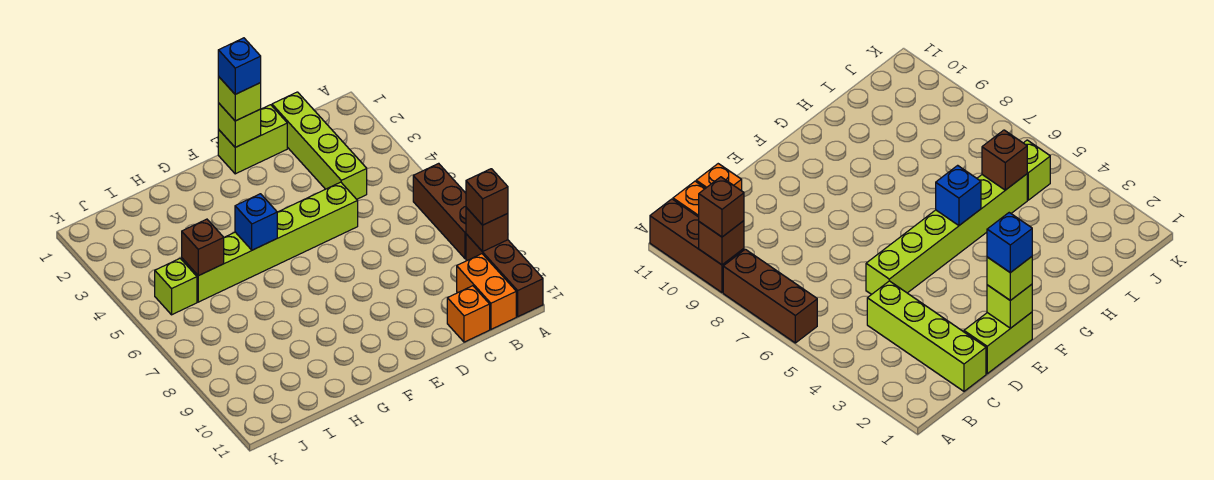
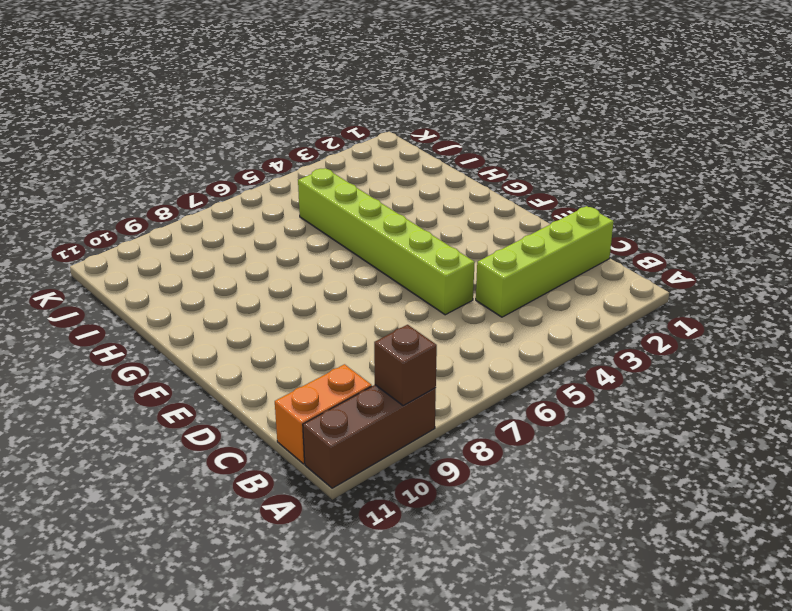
none -> brown brick A6:A8 level 1
none -> orange brick C11 level 1
none -> lime brick D1:E1 level 1

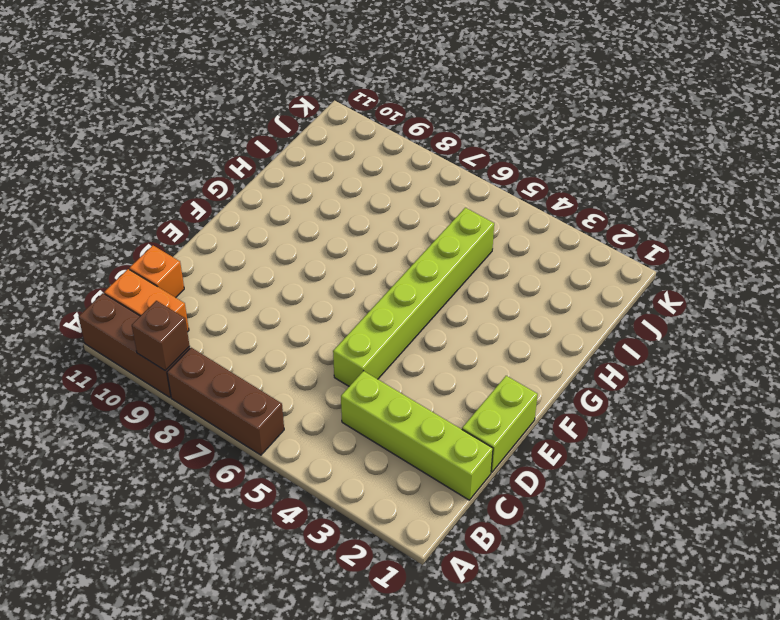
none -> lime brick J5 level 1
none -> lime brick E1 level 2
none -> blue brick G5 level 2

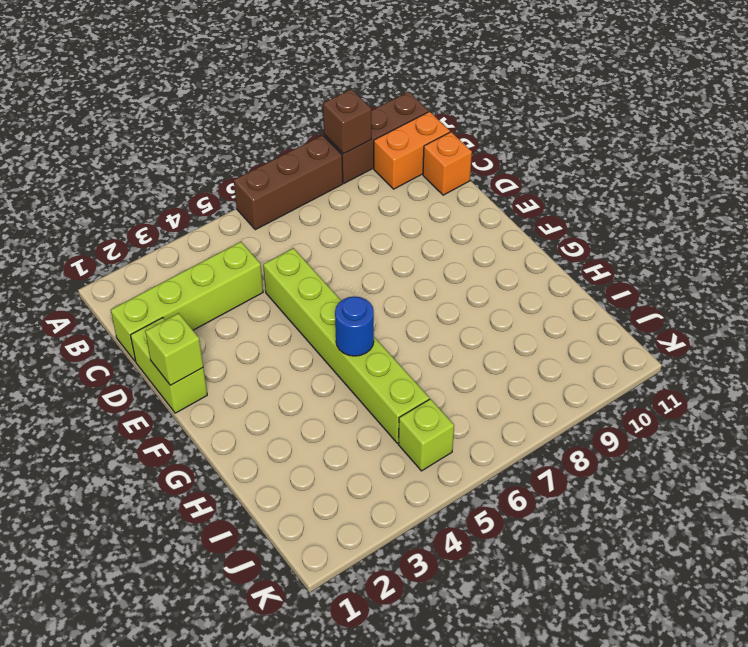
blue round brick G5 level 2 -> blue brick G5 level 2
none -> brown brick I5 level 2
none -> brown brick A9 level 3
none -> lime brick E1 level 3

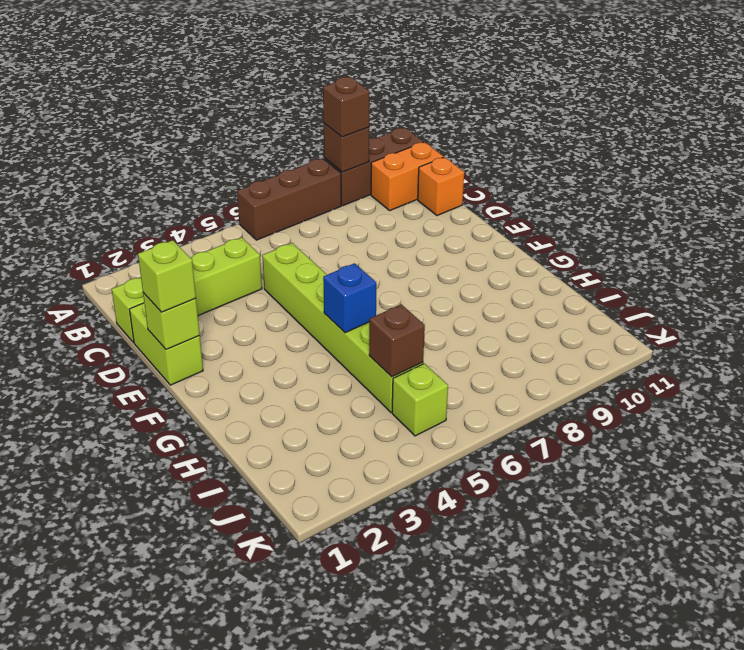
none -> blue brick E1 level 4

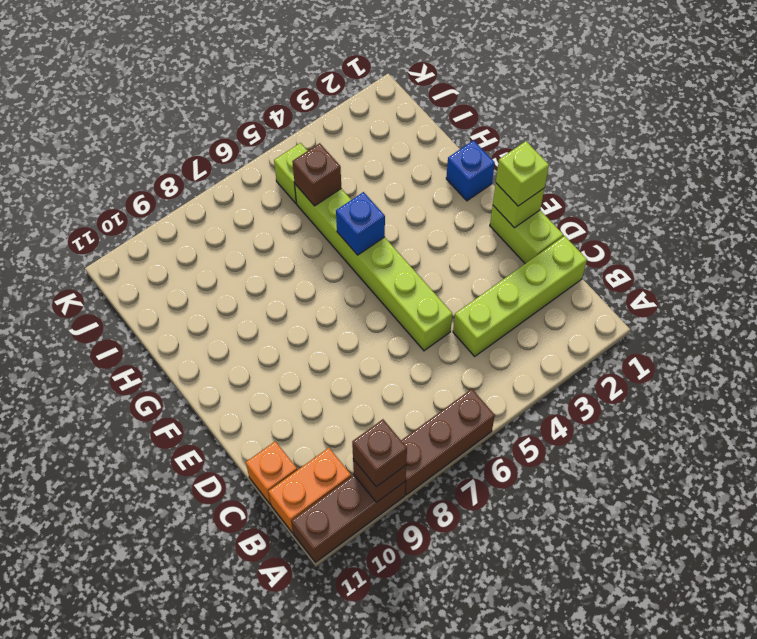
blue brick G1 level 1 -> blue brick E1 level 4

